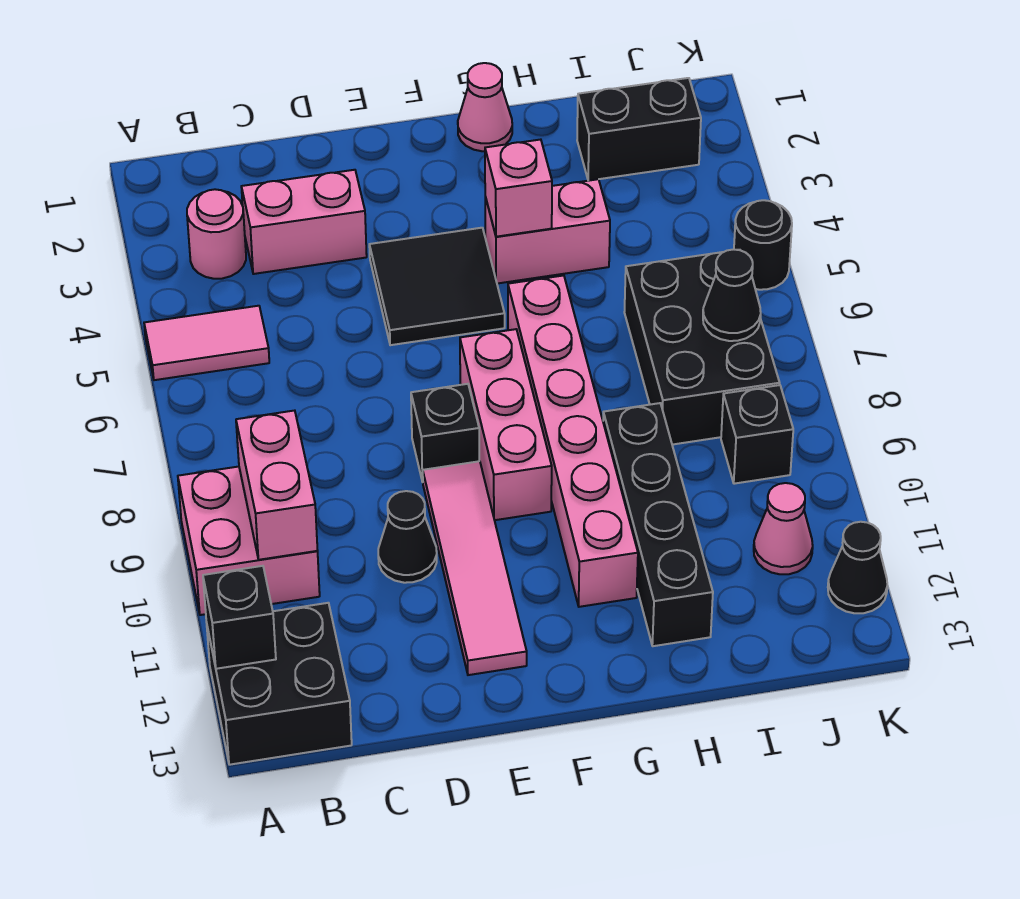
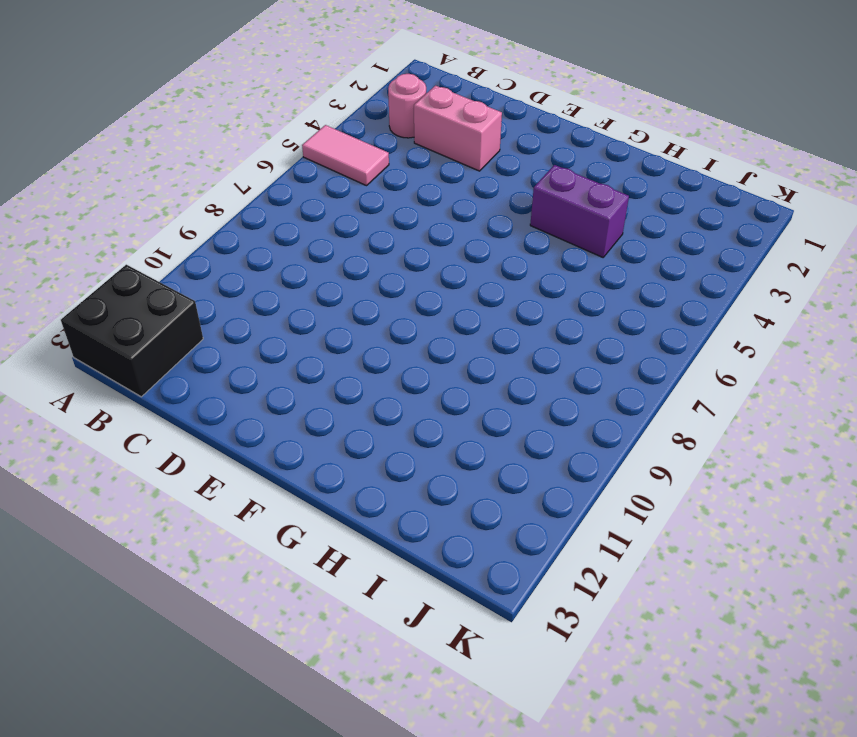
purple brick G4:H4 level 1 -> pink brick G4:H4 level 1
none -> pink brick A9:B10 level 1
none -> black cone D10 level 1
none -> black tile E4:F5 level 1

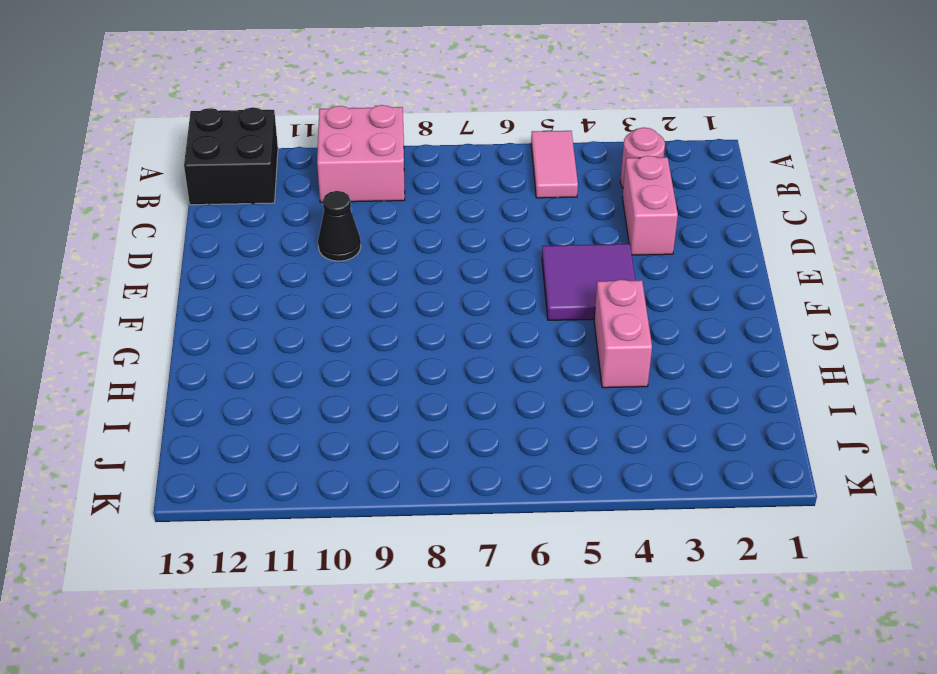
purple tile E4:F5 level 1 -> black tile E4:F5 level 1
none -> black brick E8 level 1
none -> pink tile E9:E12 level 1
none -> pink brick F7:F9 level 1

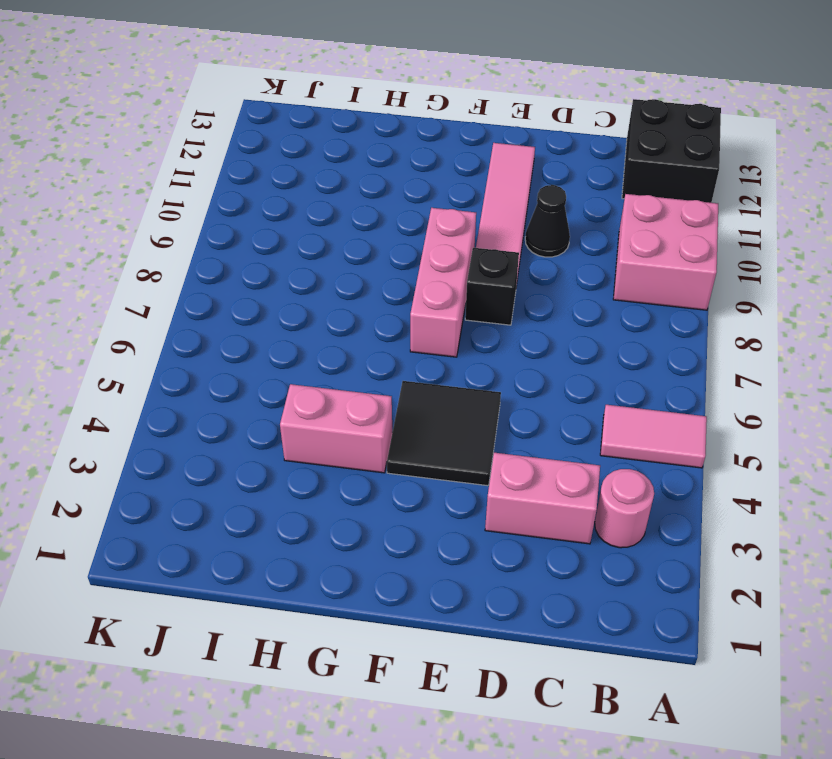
none -> pink cone G1 level 1
none -> pink brick G6:G11 level 1
none -> black brick H9:H12 level 1

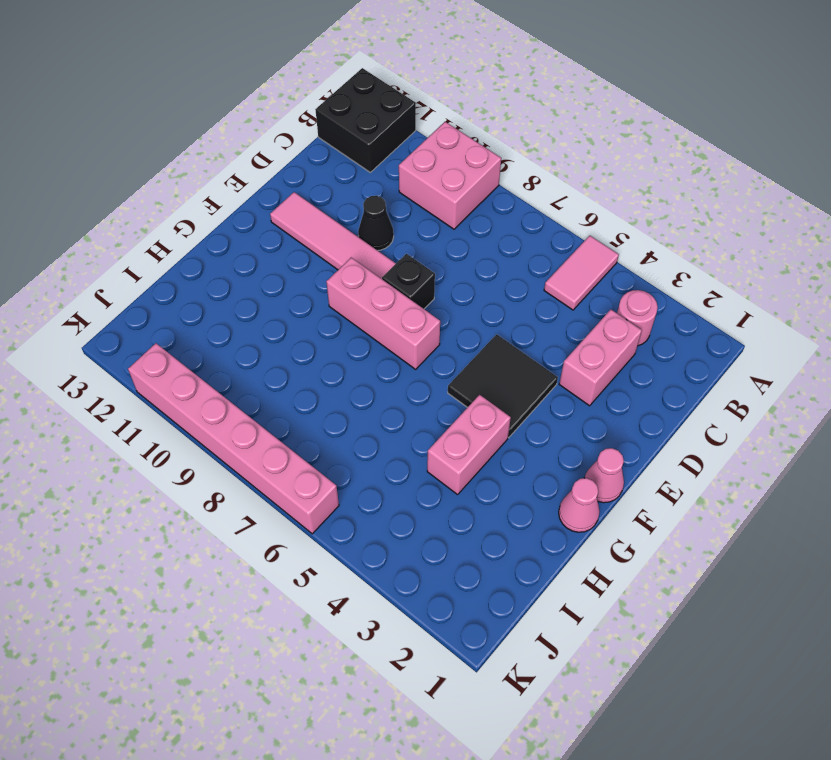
pink cone F1 level 1 -> pink cone J11 level 1
pink brick K6:K11 level 1 -> pink brick G6:G11 level 1
none -> black brick H9:H12 level 1
none -> black brick I2:J2 level 1
none -> black brick I6:J8 level 1

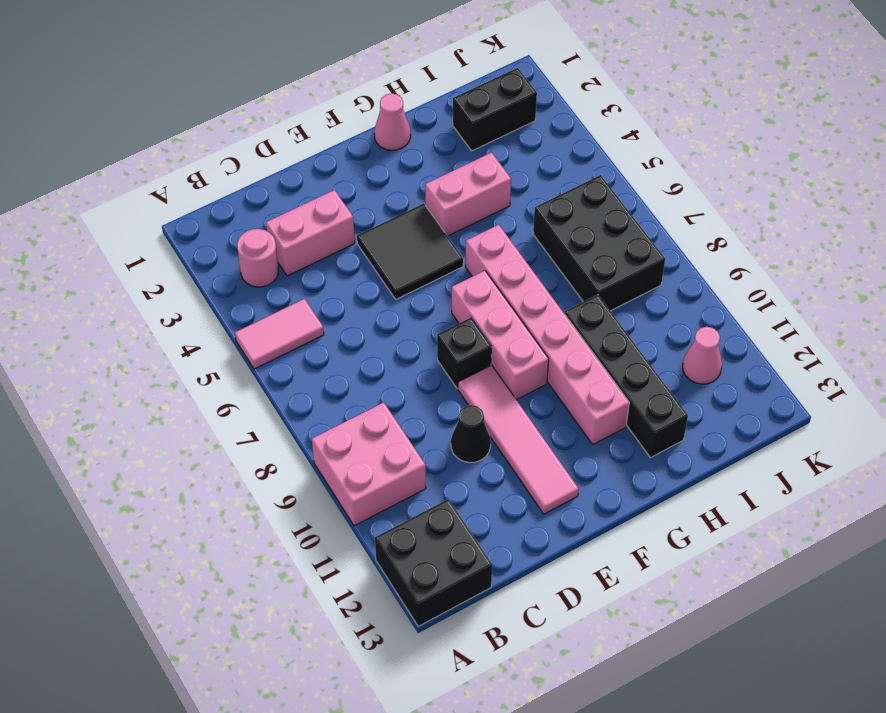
none -> black brick J9 level 1
none -> black round brick K5 level 1
none -> black cone K12 level 1

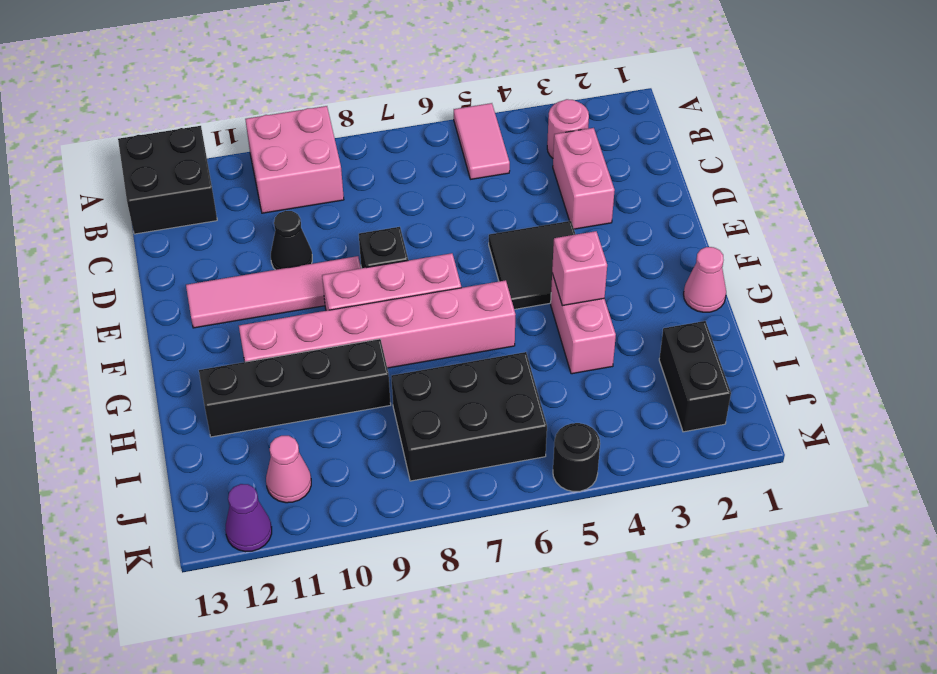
purple cone K12 level 1 -> black cone K12 level 1
none -> black brick J9 level 1
none -> black brick A12 level 2
none -> pink brick B9:B10 level 2

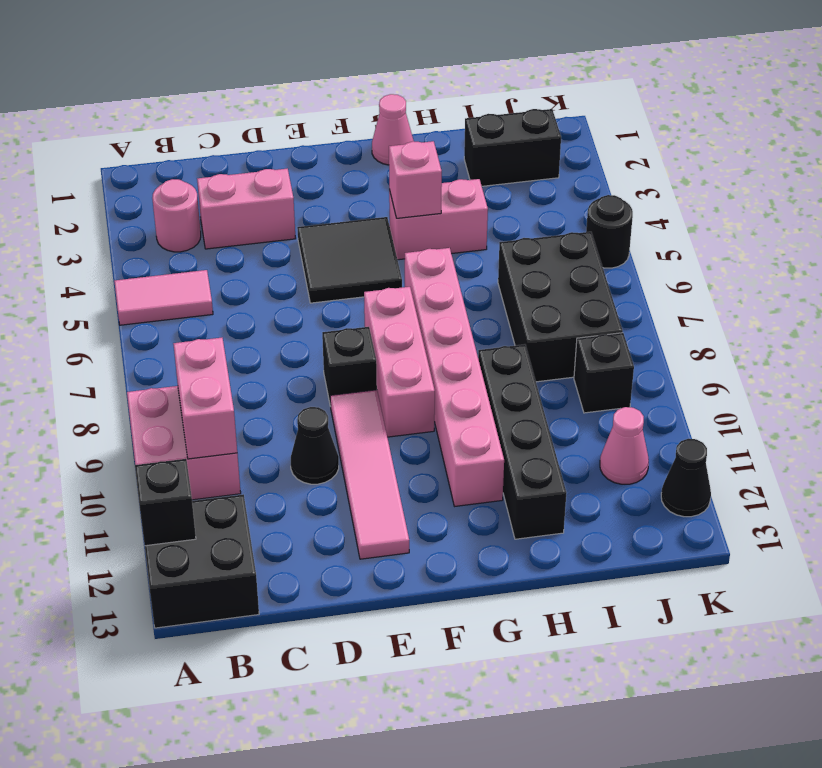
none -> black cone J7 level 2

